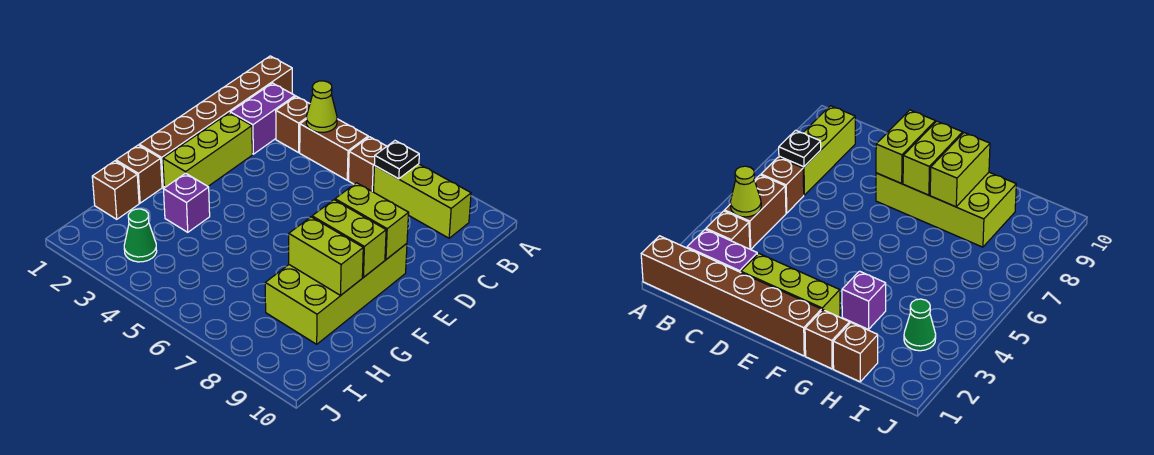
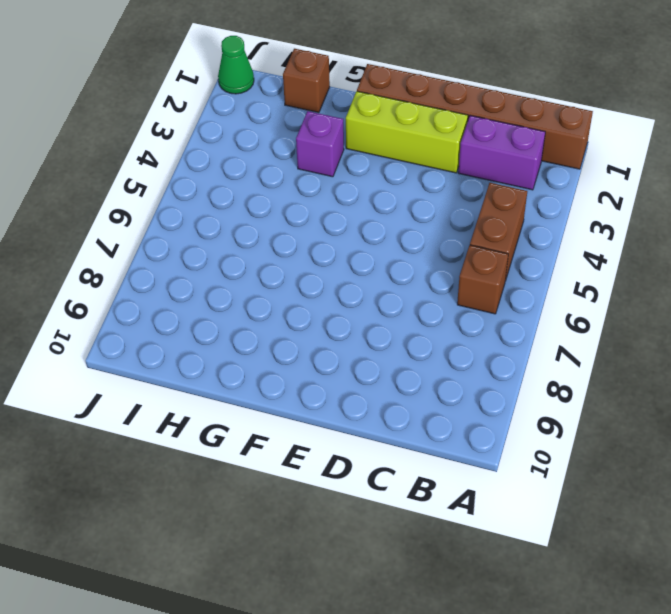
green cone J1 level 1 -> green cone I3 level 1
none -> brown brick B3 level 1
none -> lime brick B7:B9 level 1
none -> lime brick E8:H9 level 1

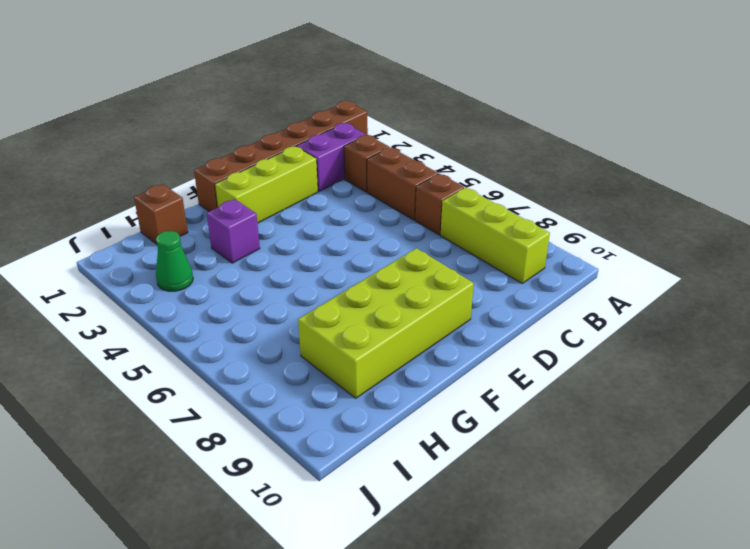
none -> brown brick G1 level 1
none -> lime cone B4 level 2
none -> black plate B7 level 2

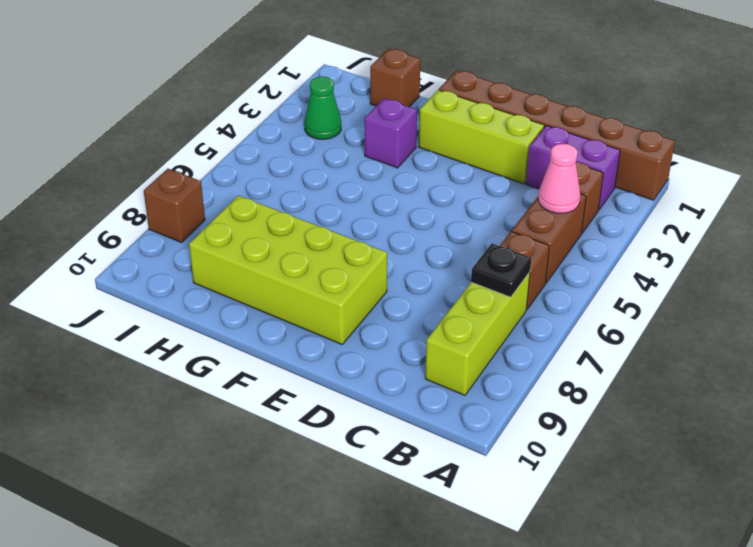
pink cone B4 level 2 -> lime cone B4 level 2
brown brick J8 level 1 -> brown brick G1 level 1
none -> lime brick E8:E9 level 2
none -> lime brick F8:F9 level 2
none -> lime brick G8:G9 level 2

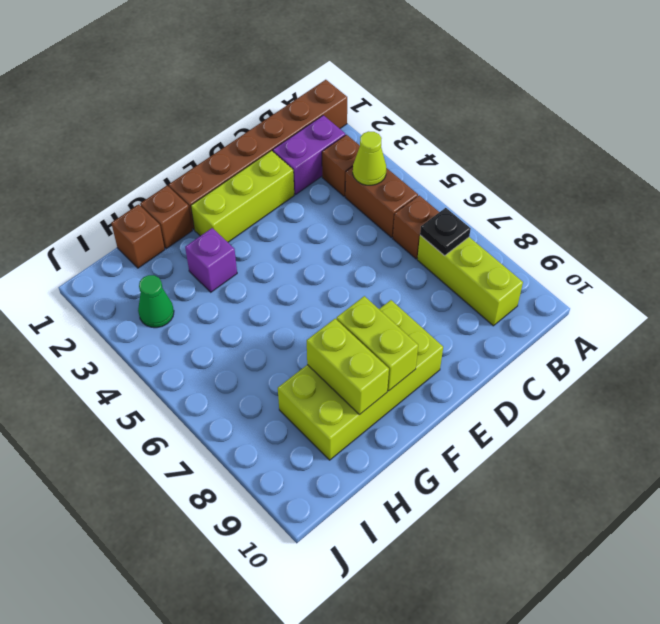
none -> lime brick E8:E9 level 2

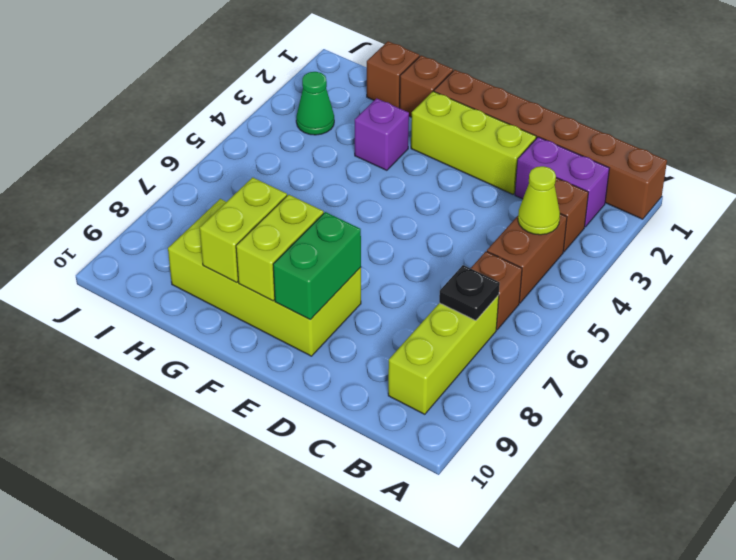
green brick E8:E9 level 2 -> lime brick E8:E9 level 2

